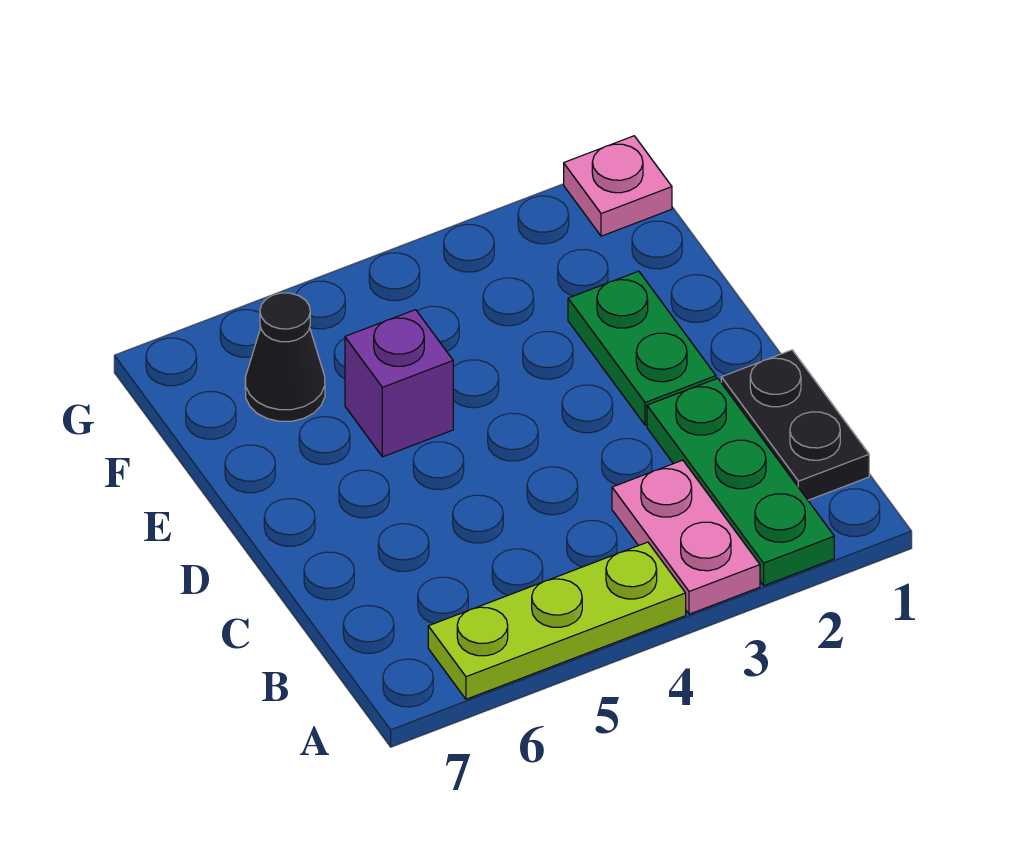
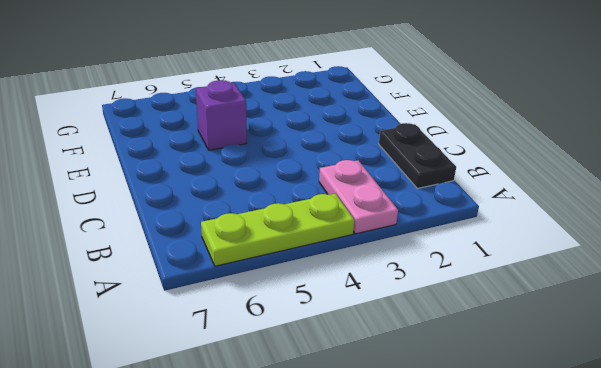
none -> green plate A2:C2 level 1
none -> green plate D2:E2 level 1

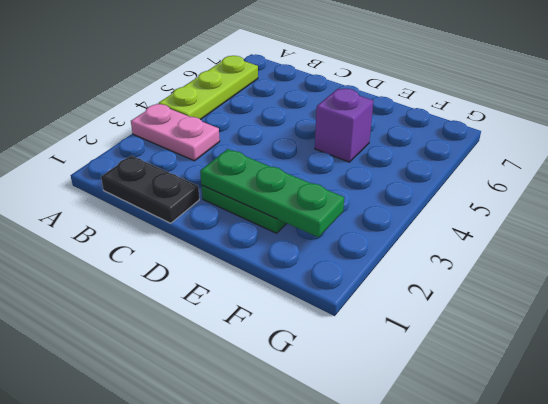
green plate D2:F2 level 2 -> green plate A2:C2 level 1
none -> black cone F6 level 1
none -> pink plate G1 level 1

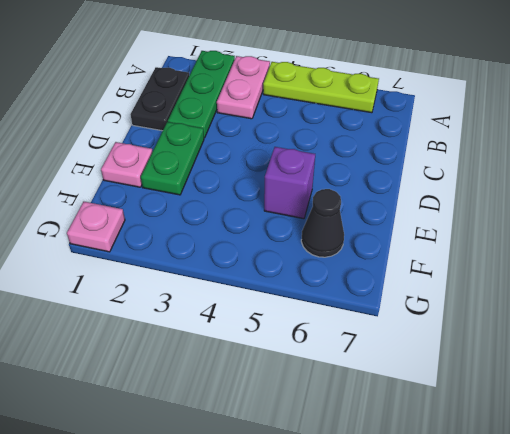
pink plate E1 level 1 -> none

